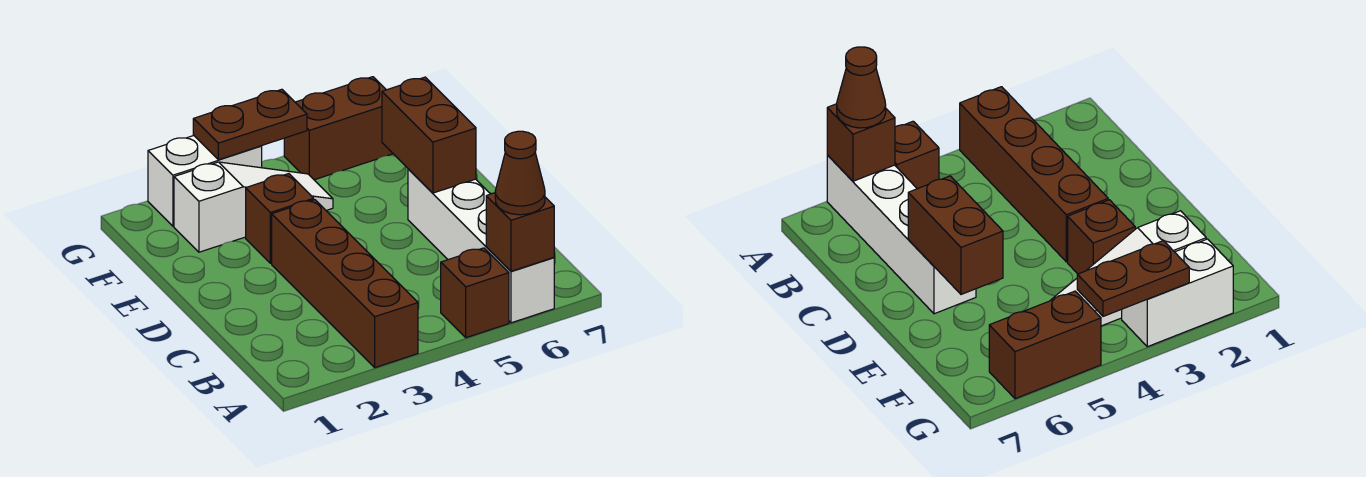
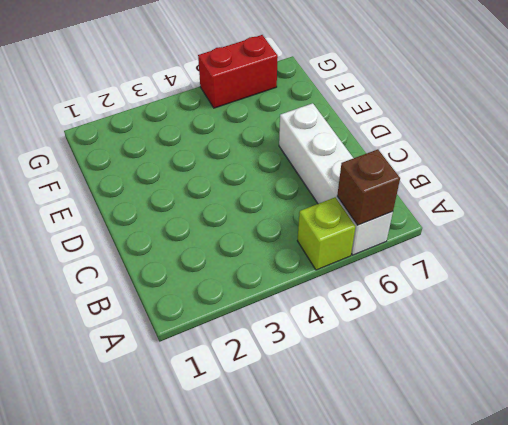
lime brick A5 level 1 -> brown brick A5 level 1
red brick G5:G6 level 1 -> brown brick G5:G6 level 1
none -> brown brick A3:D3 level 1
none -> brown brick E3 level 1

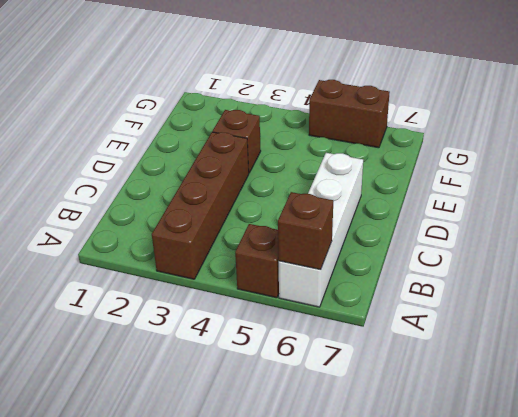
none -> white slope F2:F4 level 1 top 2
none -> white brick G2:G3 level 1

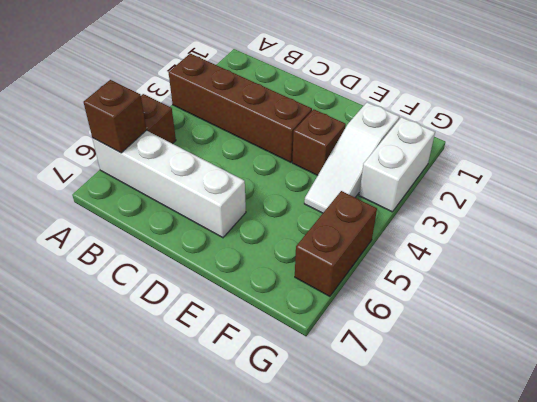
none -> brown brick D6:E6 level 2
none -> brown plate G3:G4 level 2

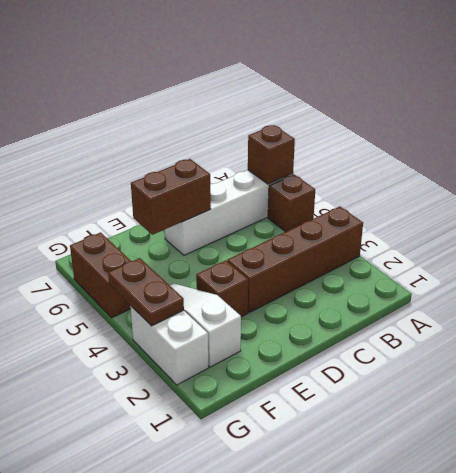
none -> brown cone A6 level 3

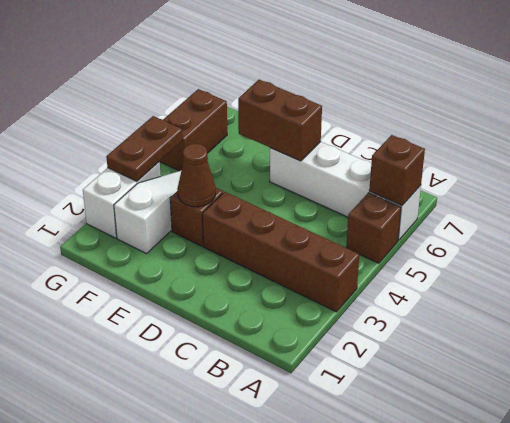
brown cone E3 level 2 -> brown cone A6 level 3

